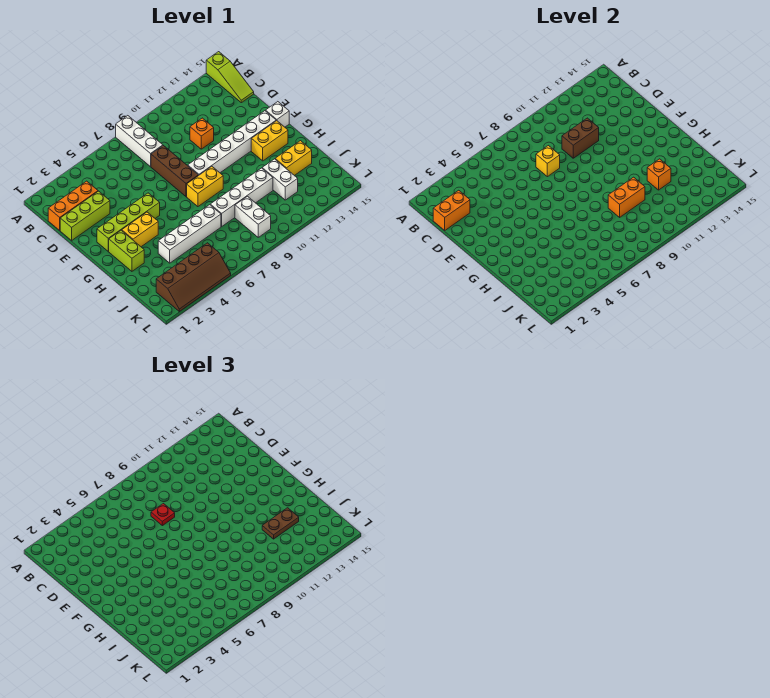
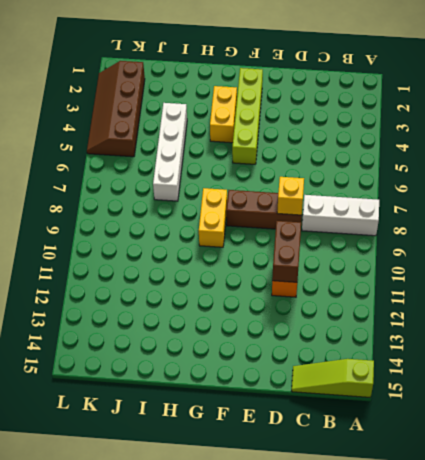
none -> orange brick C1:C3 level 1
none -> lime brick D1:D3 level 1
none -> white brick F9:F14 level 1

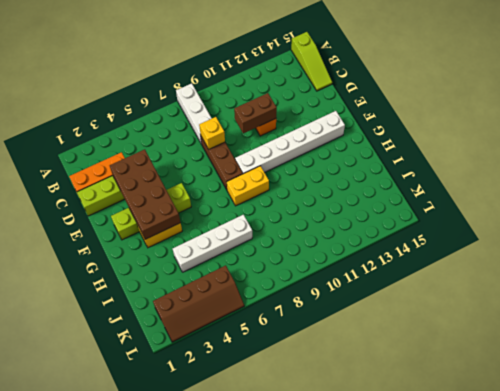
brown brick D3:G4 level 2 -> none
none -> white brick F15 level 1
none -> lime brick G2:H2 level 1
none -> yellow brick G13:G14 level 1

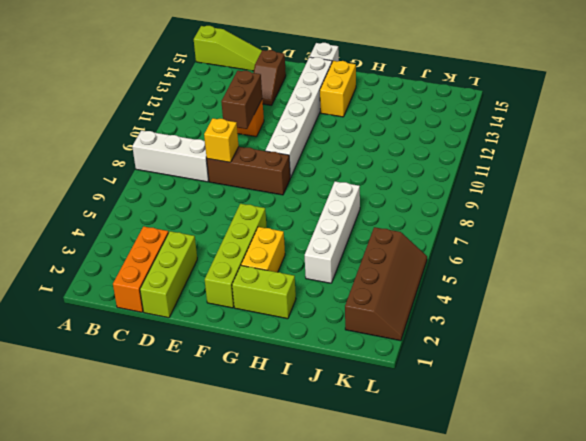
brown slope D13:D14 level 1 top 14 -> none
none -> yellow brick G8:G9 level 1
none -> white brick I8:I11 level 1
none -> white brick I12:J12 level 1

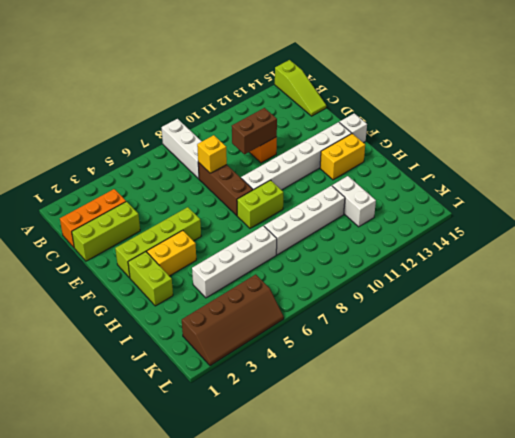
lime brick G8:G9 level 1 -> yellow brick G8:G9 level 1
none -> yellow brick I13:I14 level 1
none -> white brick J9:K9 level 1
none -> orange brick C1:C2 level 2

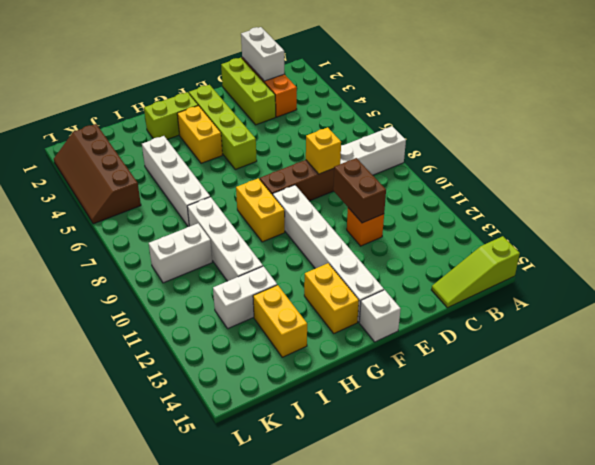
white brick C1:C2 level 2 -> orange brick C1:C2 level 2
none -> orange brick I9:I10 level 2
none -> orange brick I12 level 2
none -> red plate D8 level 3

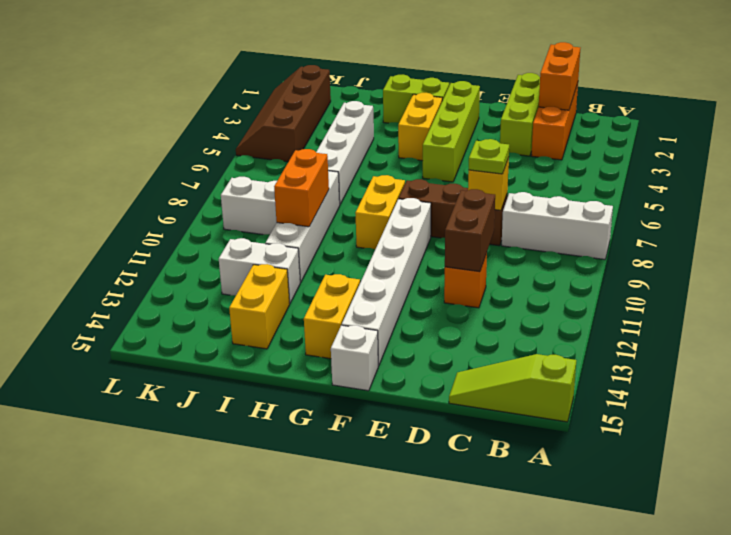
lime plate D8 level 3 -> red plate D8 level 3
none -> orange brick I12 level 2
none -> brown plate I12:I13 level 3

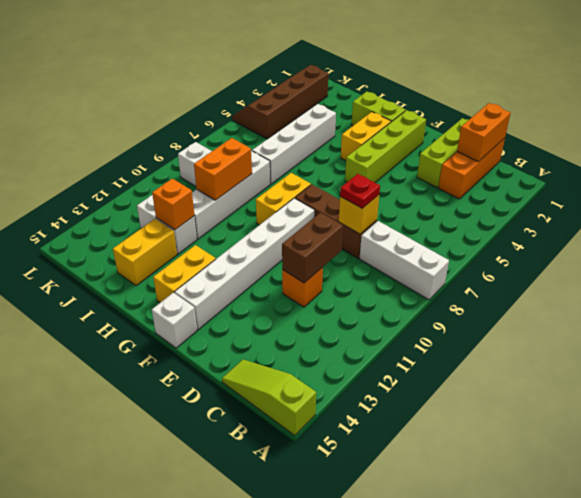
none -> brown plate I12:I13 level 3

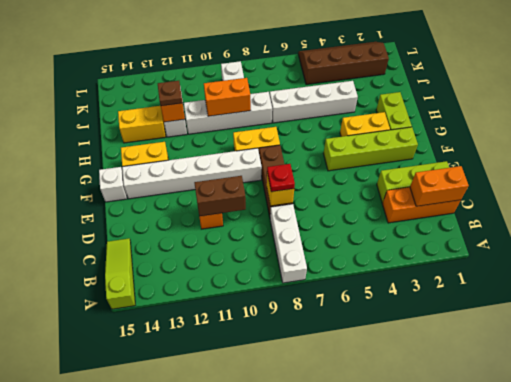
brown plate I12 level 3 -> brown plate I12:I13 level 3

